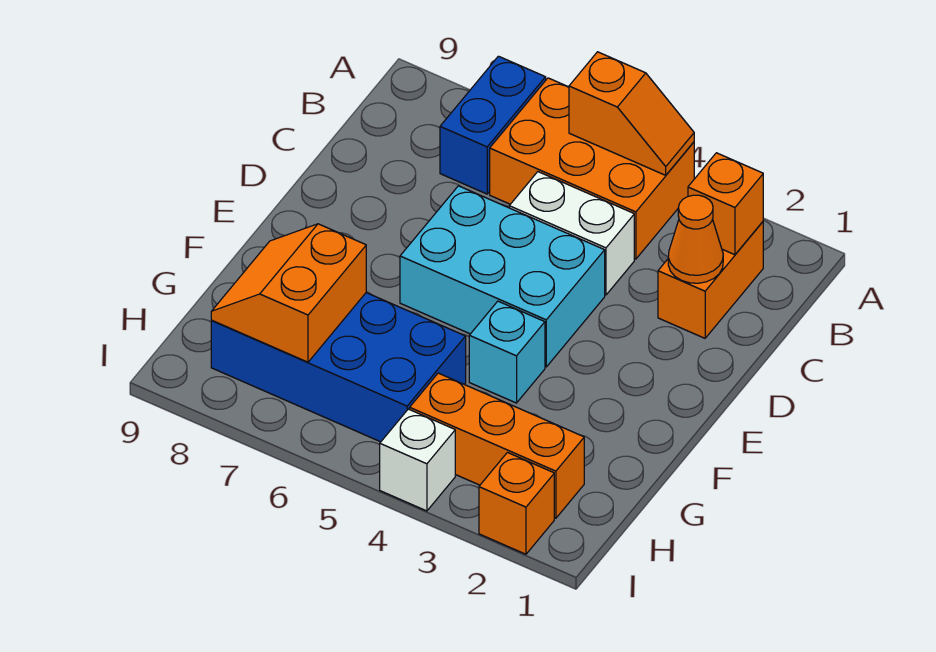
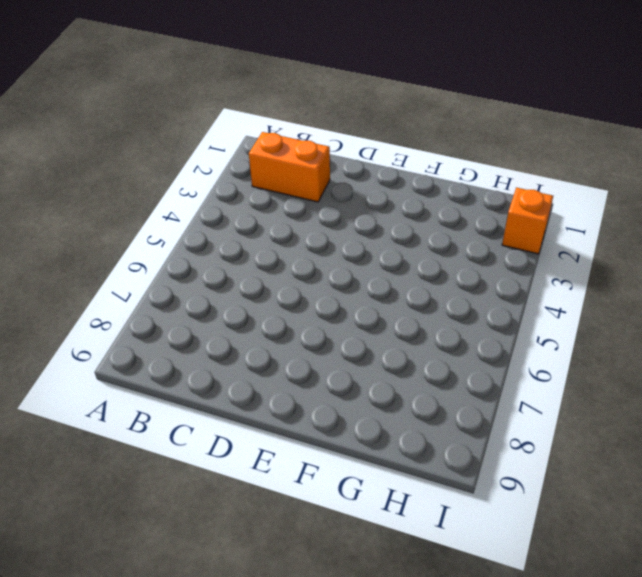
none -> orange brick A4:B6 level 1
none -> blue brick A7:B7 level 1
none -> white brick C4:C5 level 1

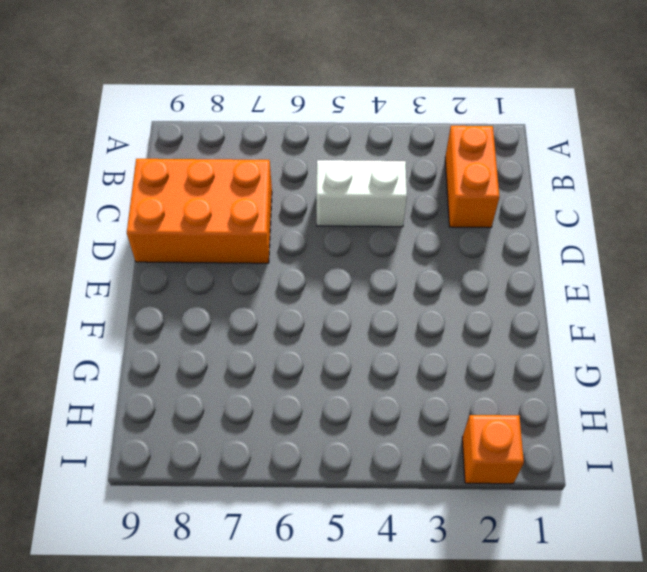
orange brick C7:D9 level 1 -> orange brick A4:B6 level 1
none -> blue brick A7:B7 level 1
none -> cyan brick D4:E6 level 1
none -> cyan brick F4 level 1

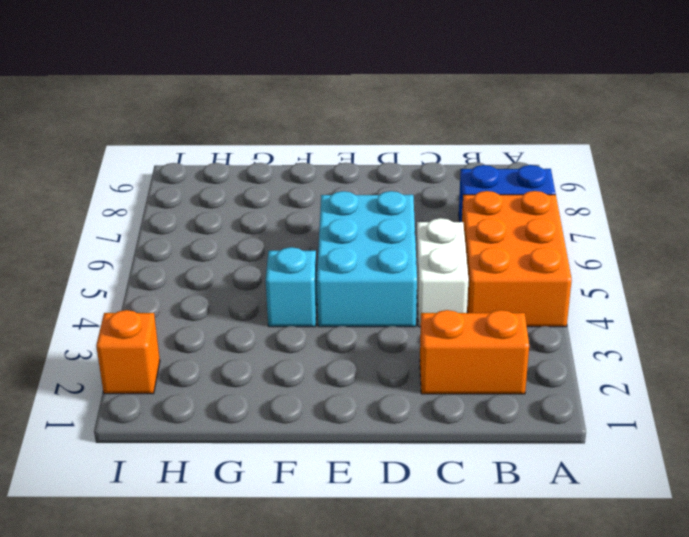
none -> blue brick G5:H8 level 1
none -> orange brick H2:H4 level 1
none -> white brick I4 level 1

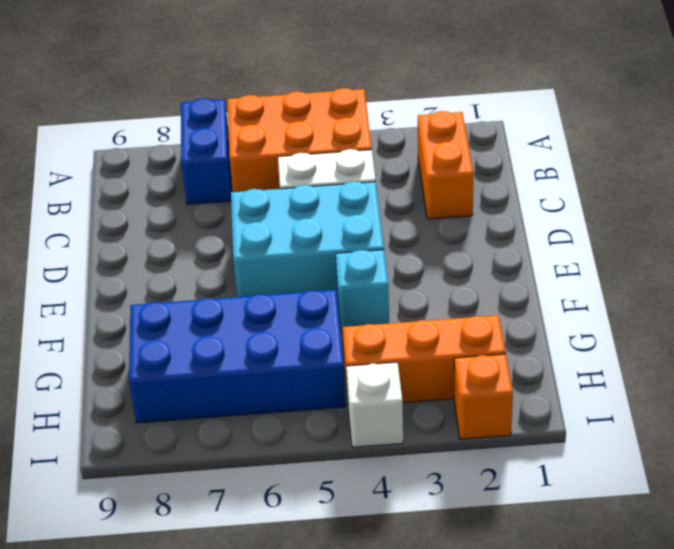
none -> orange slope A4:A5 level 2 top 5
none -> orange brick B2 level 2
none -> orange cone C2 level 2

